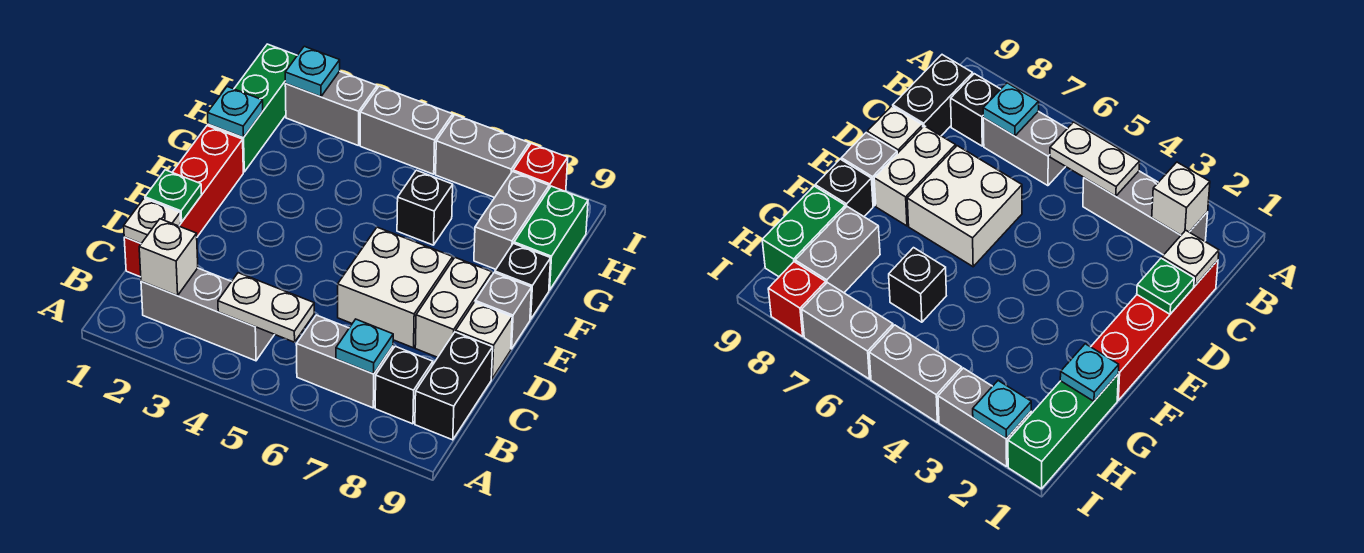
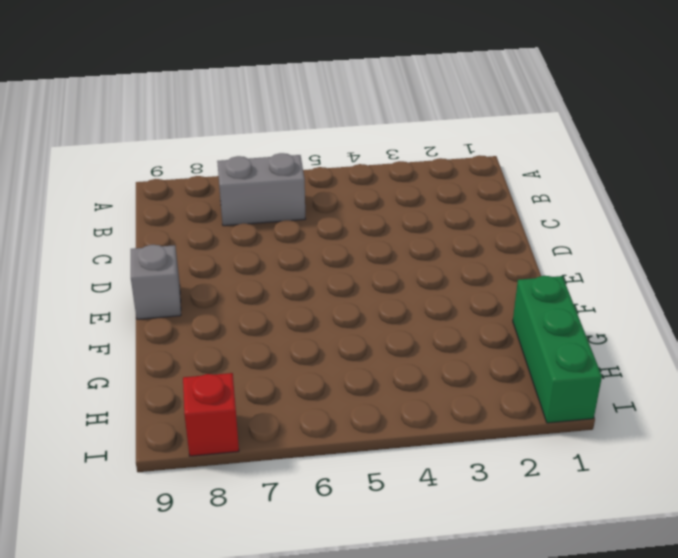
none -> grey brick B2:B4 level 1
none -> black brick B8 level 1
none -> black brick B9:C9 level 1

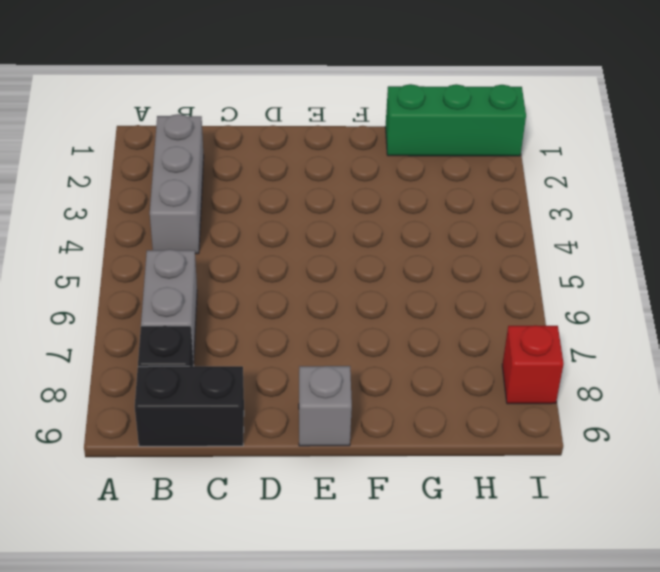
none -> red brick C1:F1 level 1
none -> white brick D6:E7 level 1
none -> white brick D8:E8 level 1

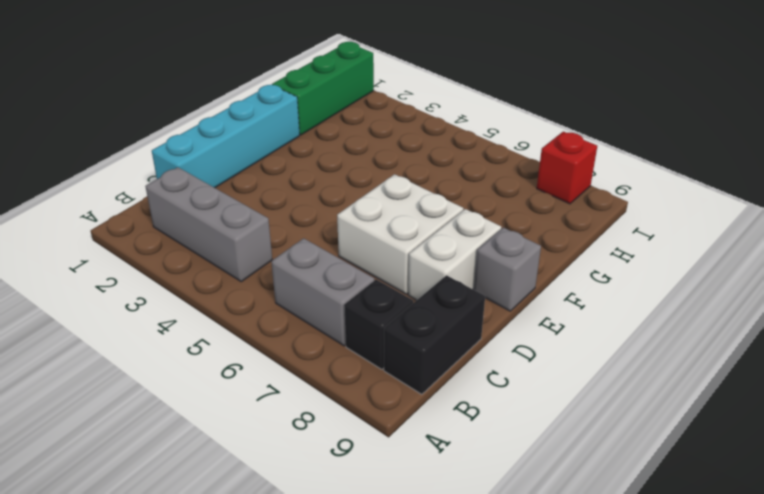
cyan brick C1:F1 level 1 -> red brick C1:F1 level 1
none -> white brick D9 level 1
none -> black brick F9 level 1
none -> black brick G6 level 1

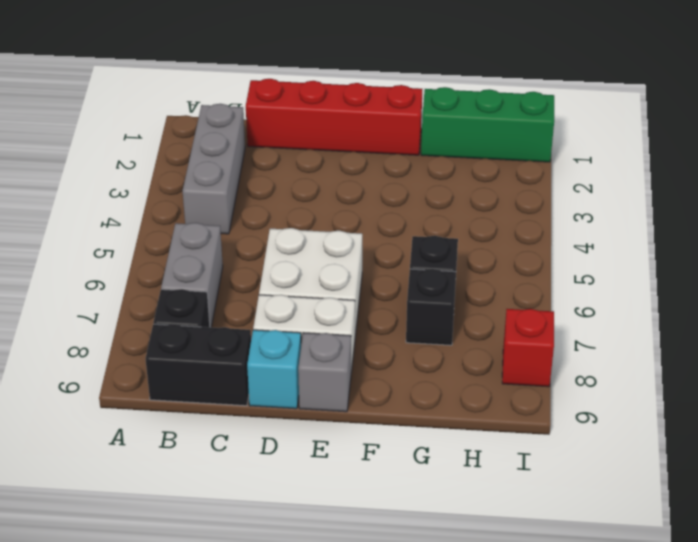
cyan brick D9 level 1 -> white brick D9 level 1
black brick G7 level 1 -> black brick F9 level 1
none -> grey brick G8:H8 level 1
none -> green brick G9:H9 level 1
none -> grey brick I2:I3 level 1

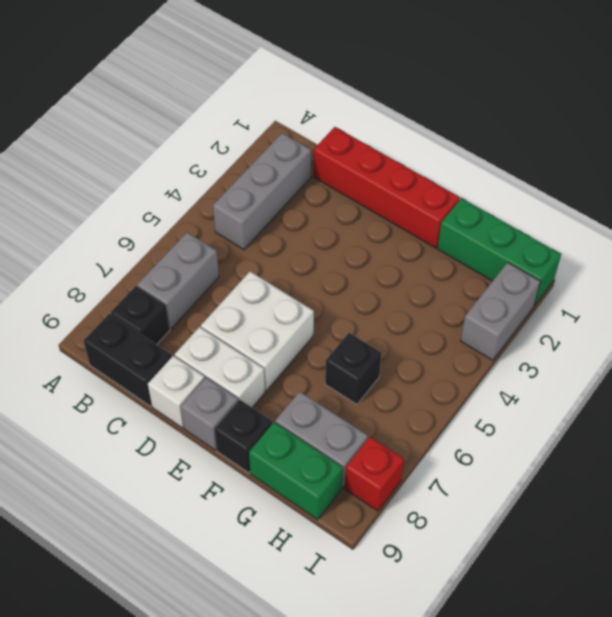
none -> grey brick I4:I5 level 1
none -> grey brick I6:I7 level 1
none -> white brick B2 level 2

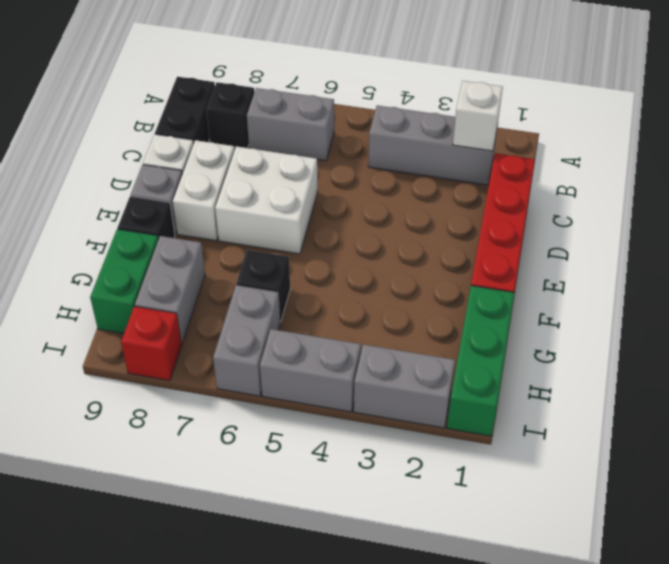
grey brick H6:I6 level 1 -> grey brick I6:I7 level 1
none -> white plate B4:B5 level 2
none -> cyan plate B7 level 2
none -> white plate C1 level 2

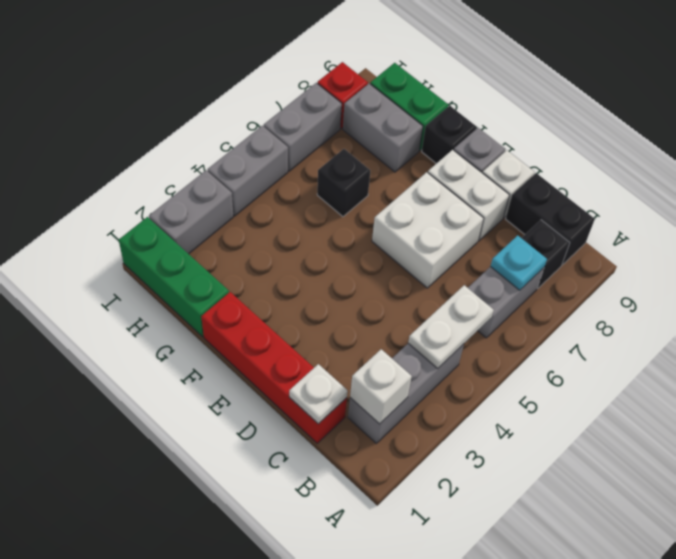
none -> green plate D1 level 2
none -> cyan plate G1 level 2
none -> cyan plate I2 level 2

